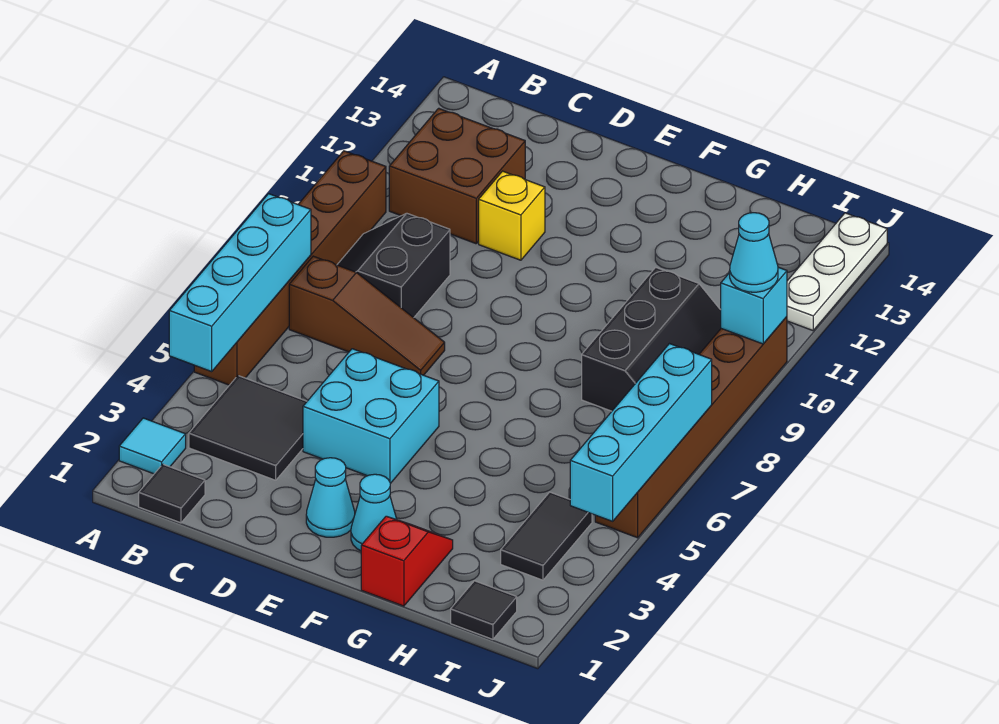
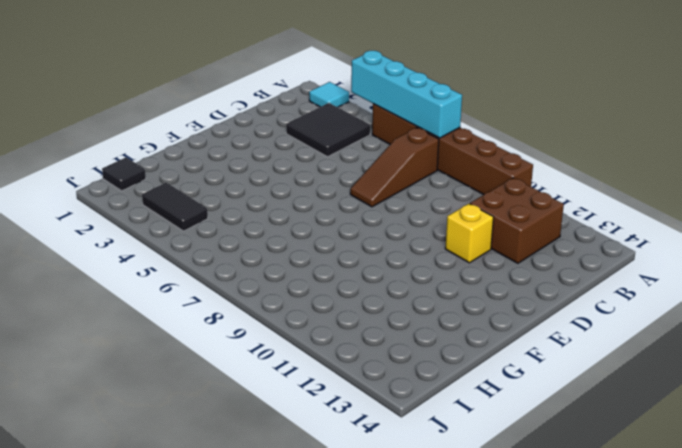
none -> black tile B1 level 1
none -> black slope B8:C9 level 1 top C
none -> cyan brick D4:E5 level 1

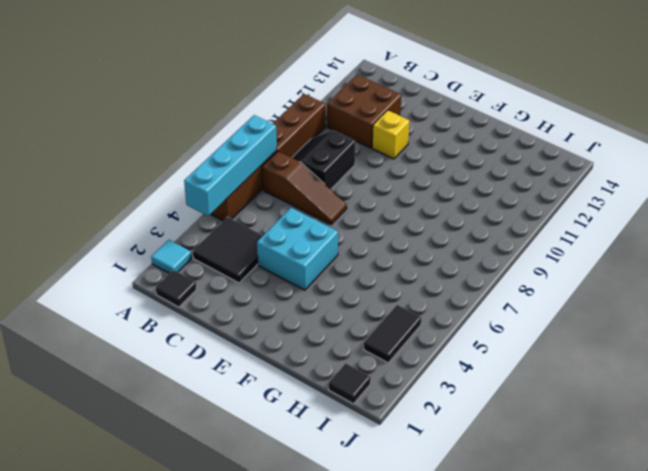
none -> cyan cone E2 level 1
none -> cyan cone F2 level 1
none -> red slope G1:G2 level 1 top 1

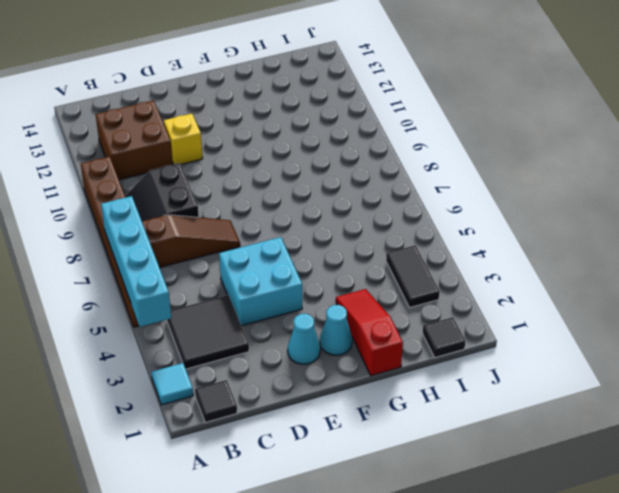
red slope G1:G3 level 1 top 1 -> red slope G1:G2 level 1 top 1
none -> black slope H8:I10 level 1 top H
none -> brown brick J5:J10 level 1
none -> white plate J12:J14 level 1

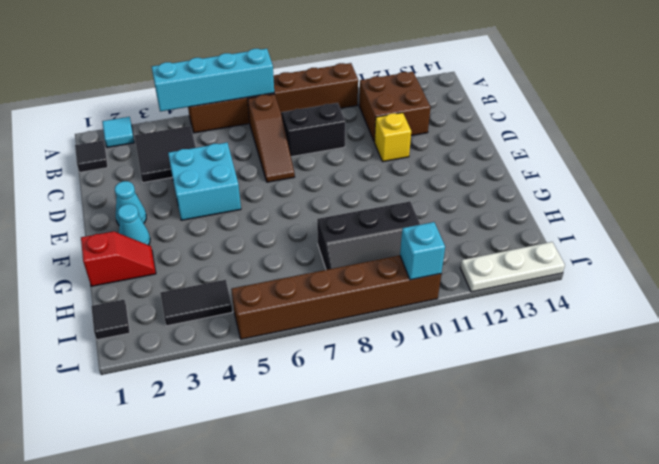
none -> cyan brick J4:J7 level 2
none -> cyan cone J10 level 3

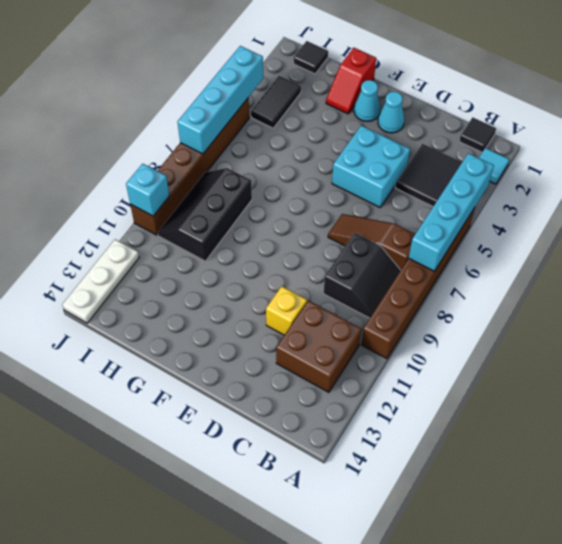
none -> cyan cone J10 level 3

